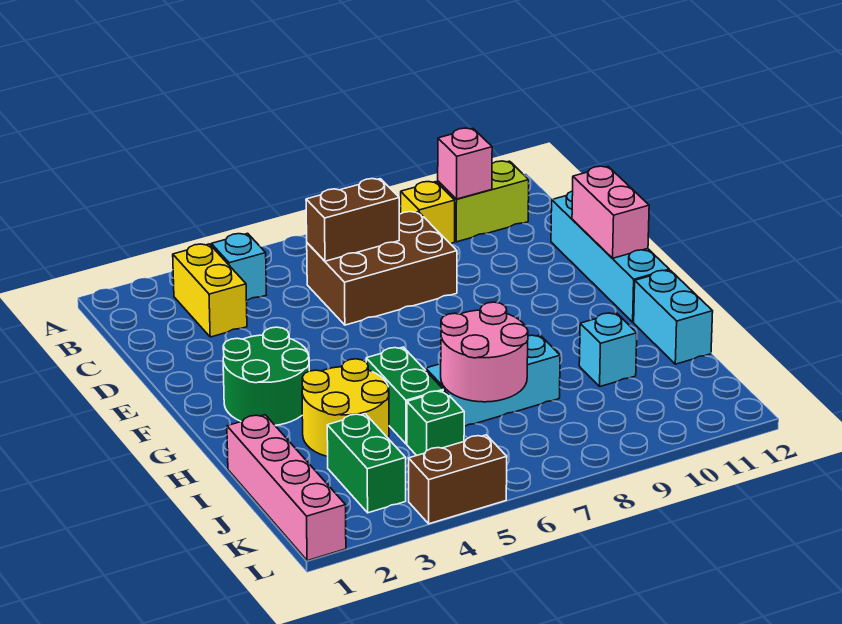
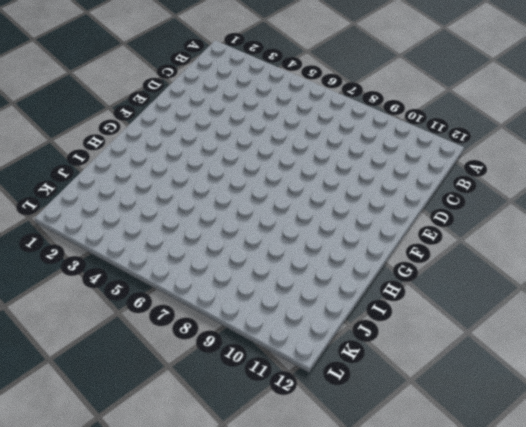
none -> yellow brick B3:C3 level 1
none -> cyan brick B4 level 1
none -> yellow brick B9 level 1

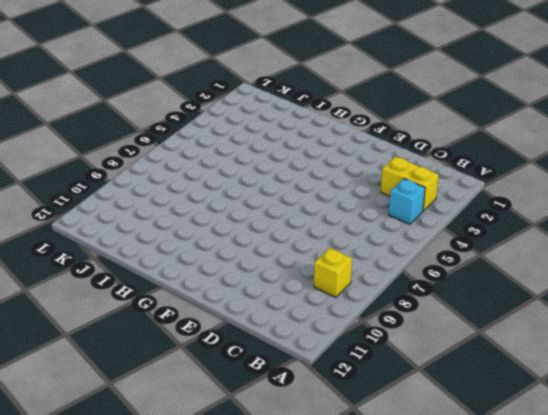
none -> lime brick B10:B11 level 1
none -> brown brick C6:D8 level 1
none -> cyan brick D12:G12 level 1

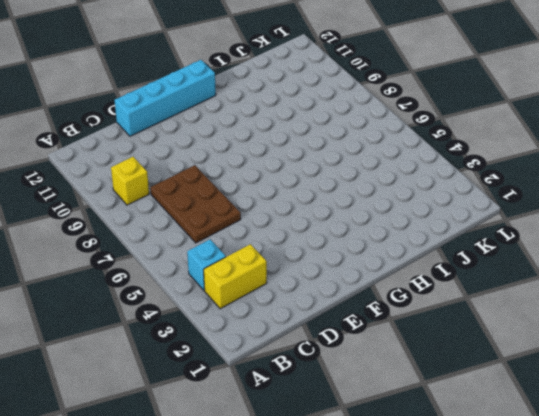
brown plate C6:D8 level 1 -> brown brick C6:D8 level 1
none -> lime brick B10:B11 level 1
none -> green round brick F2:G3 level 1
none -> yellow round brick H3:I4 level 1

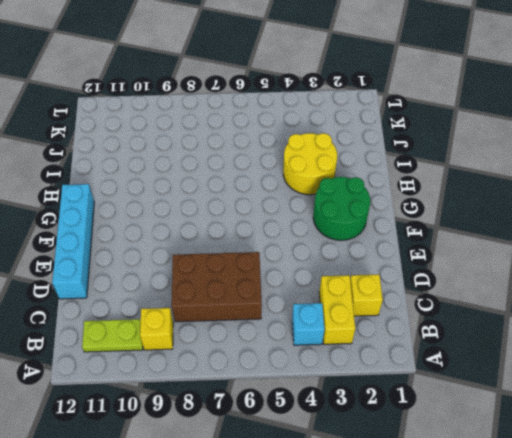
lime plate B10:B11 level 1 -> lime brick B10:B11 level 1
yellow brick C2 level 1 -> none
none -> green brick H5:I5 level 1
none -> cyan brick H12:I12 level 1
none -> pink brick I1:L1 level 1

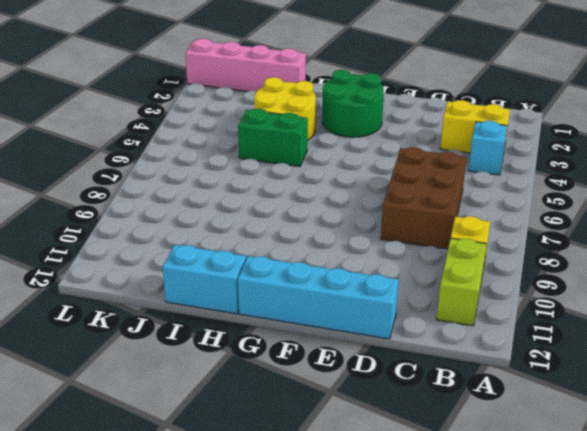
none -> cyan brick I6:I8 level 1
none -> cyan brick I10 level 1
none -> green brick J3:K3 level 1

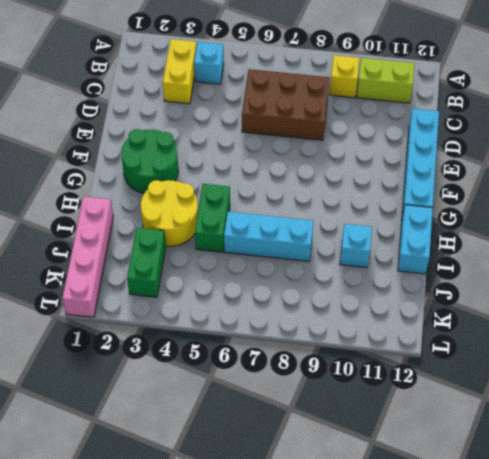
none -> green brick J5 level 1
none -> brown brick L4:L5 level 1
none -> pink brick B10 level 2

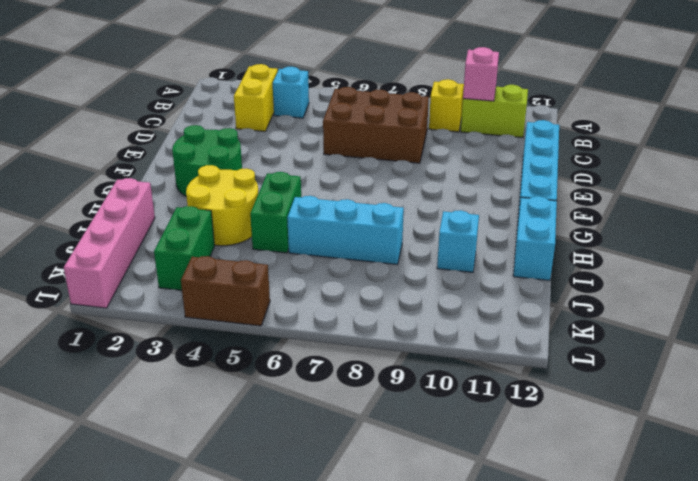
none -> green brick J5 level 1
none -> brown brick C6:C7 level 2
none -> pink brick E12:F12 level 2

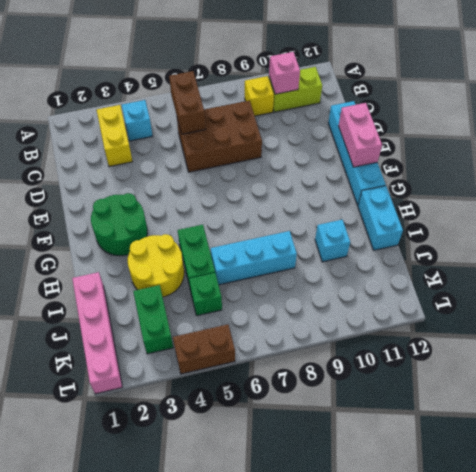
brown brick B6:C6 level 2 -> brown brick C6:C7 level 2
none -> pink round brick I6:J7 level 2

